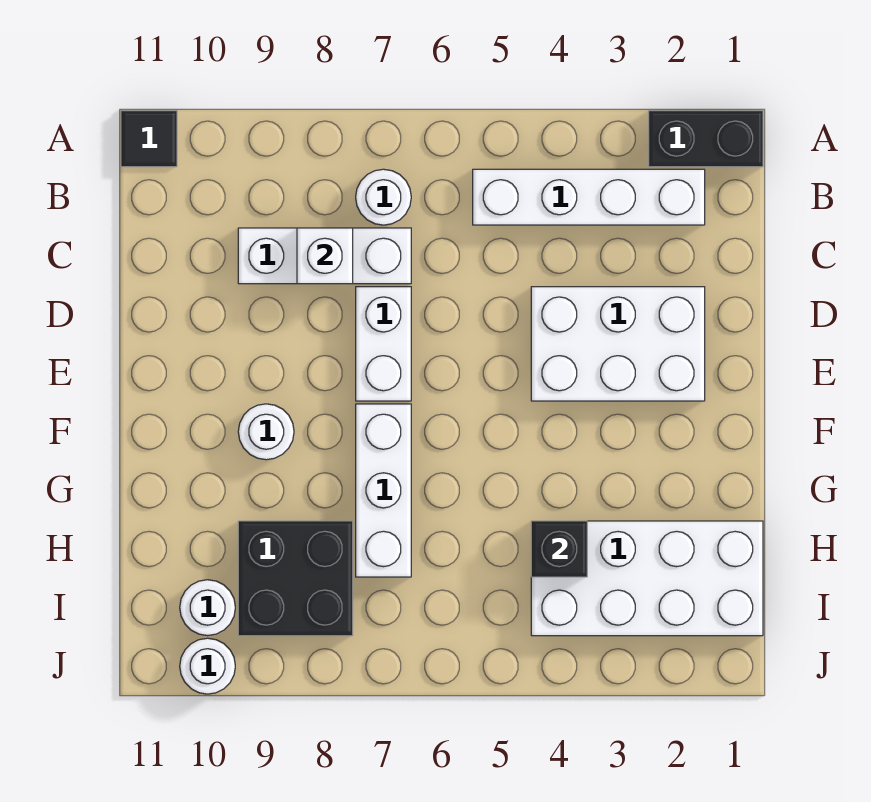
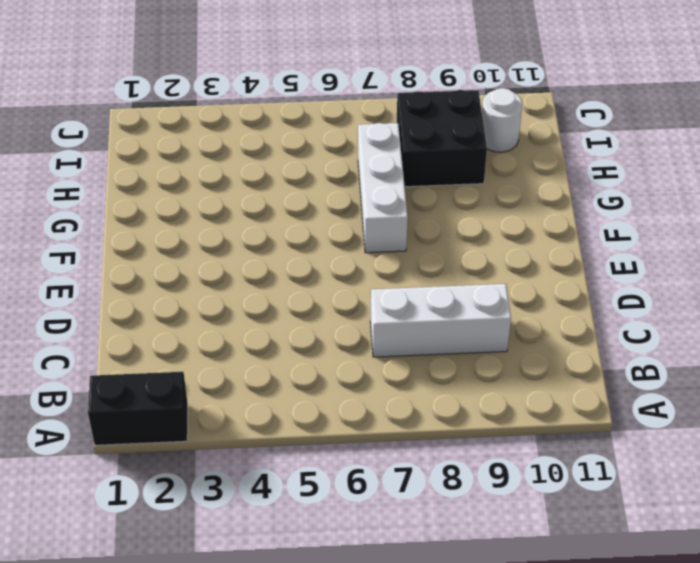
none -> black tile A11 level 1
none -> white brick B2:B5 level 1
none -> white round brick B7 level 1

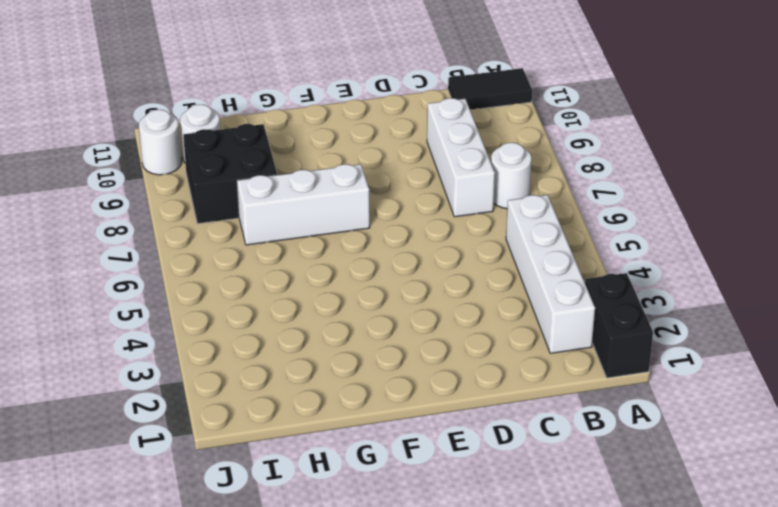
black tile A11:B11 level 1 -> black tile A11 level 1
none -> white brick D2:E4 level 1
none -> white brick D7:E7 level 1
none -> white round brick F9 level 1

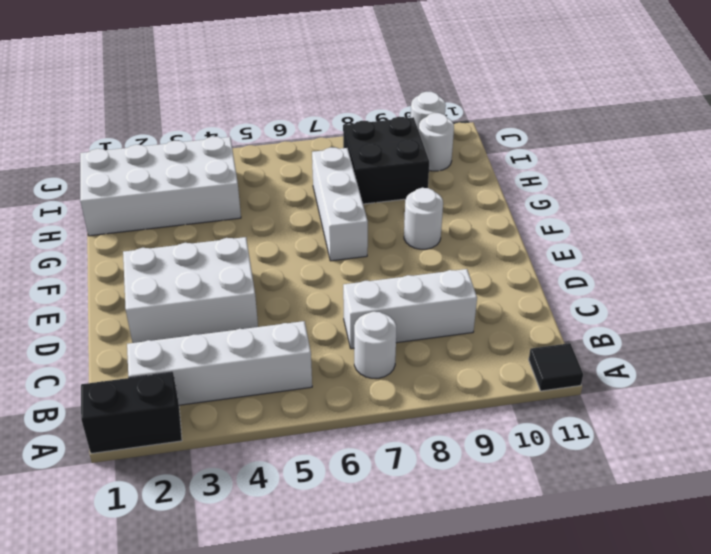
none -> white brick D7:E7 level 1
none -> white brick C8 level 2
none -> black brick H4 level 2

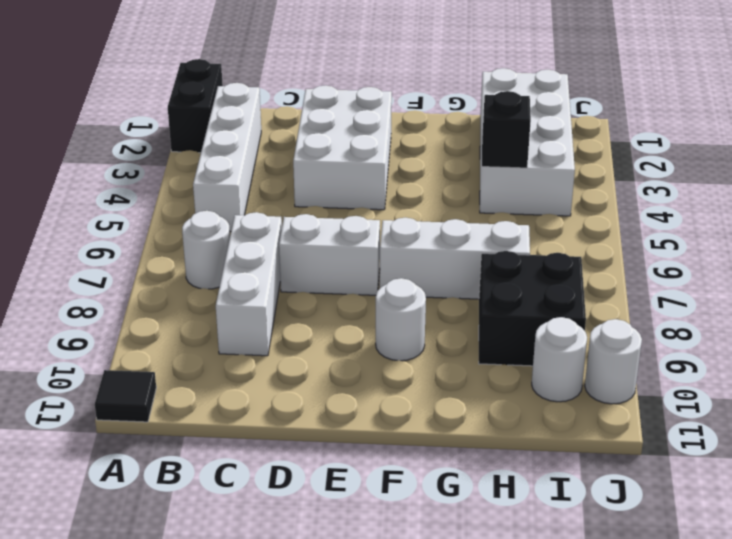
none -> white brick C8 level 2

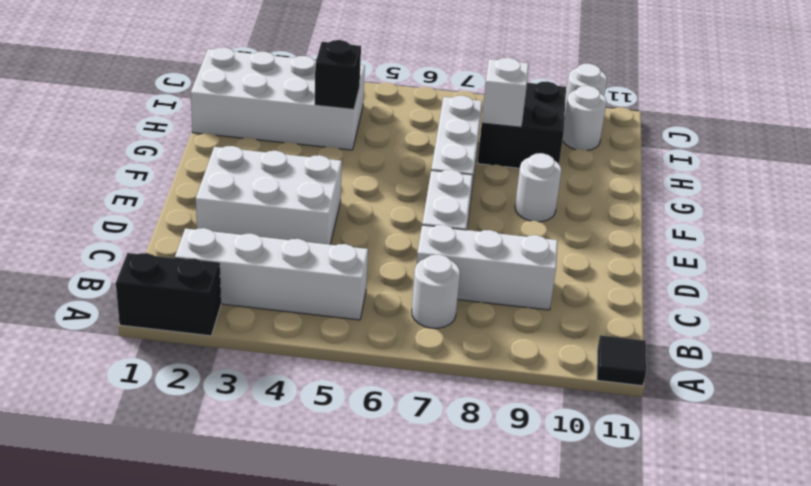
white brick H8 level 2 -> white brick C8 level 2

